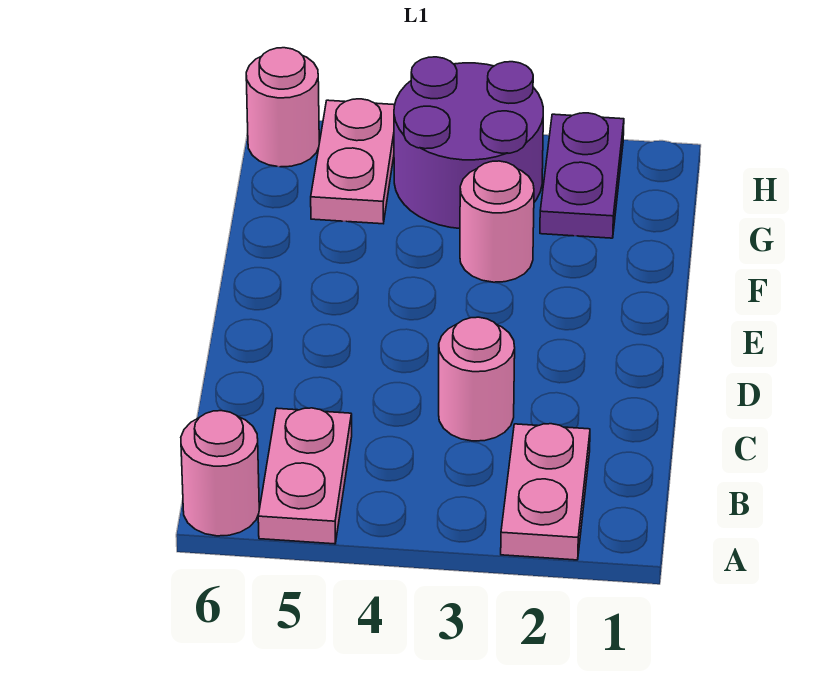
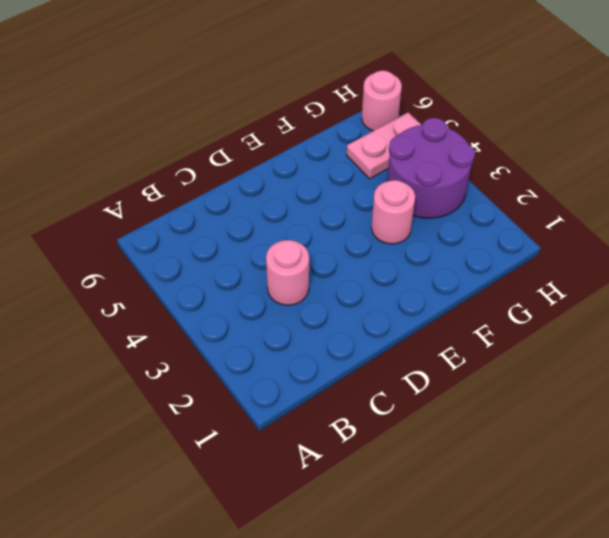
none -> pink plate A2:B2 level 1
none -> pink plate A5:B5 level 1

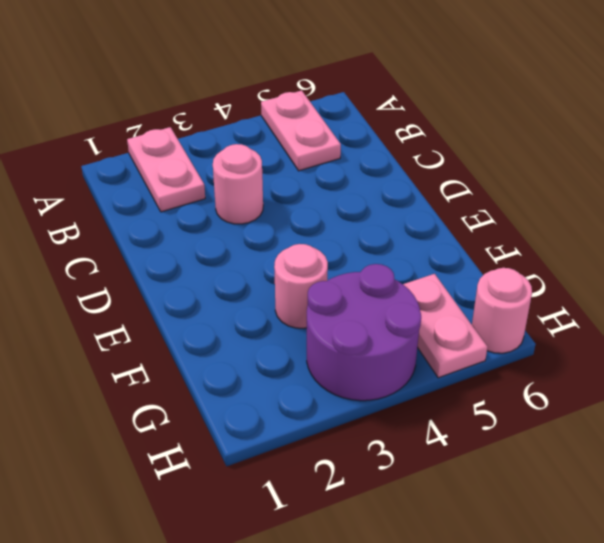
none -> pink round brick A6 level 1
none -> purple plate G2:H2 level 1

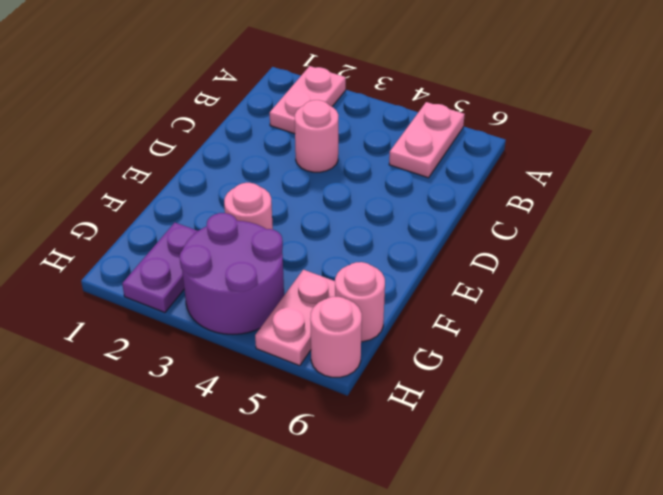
pink round brick G6 level 1 -> pink round brick A6 level 1

